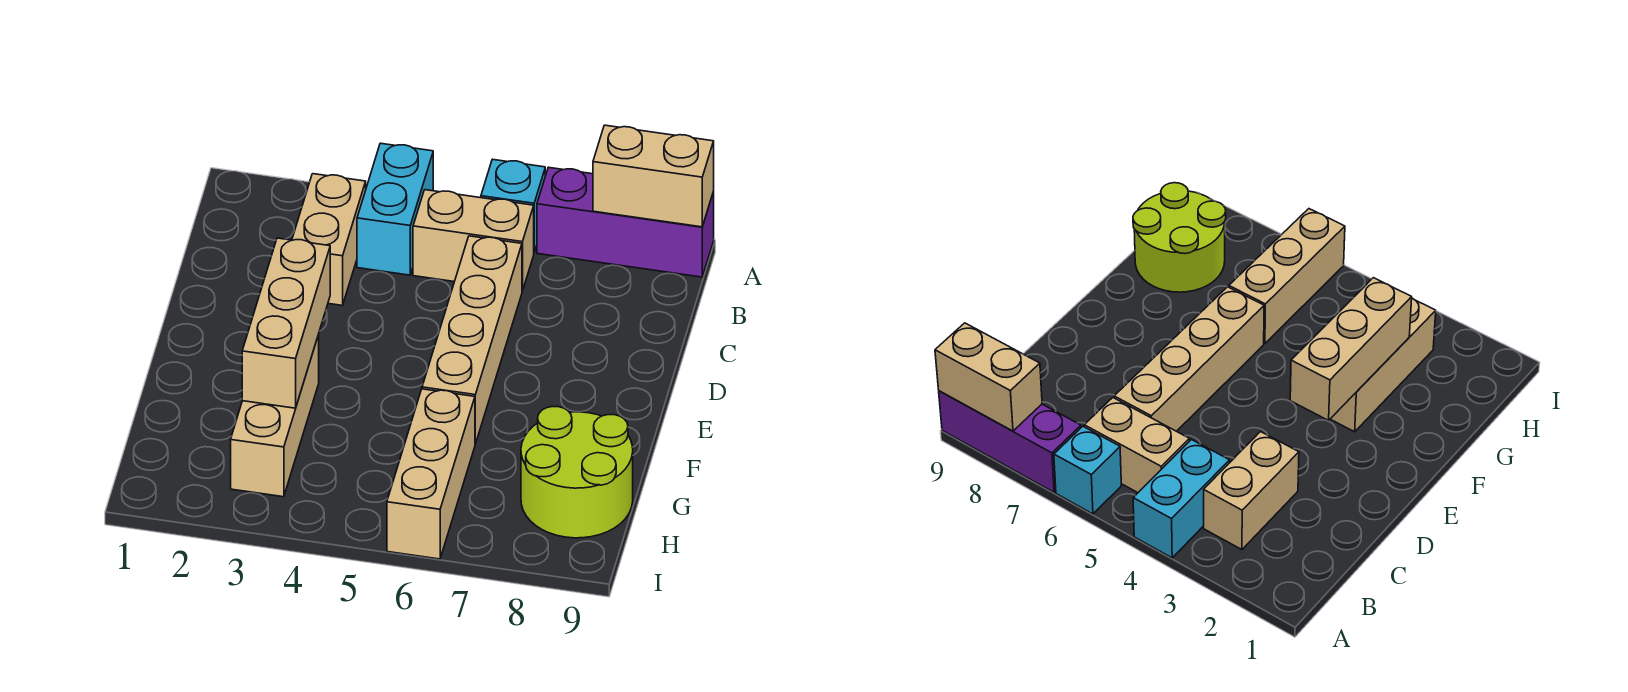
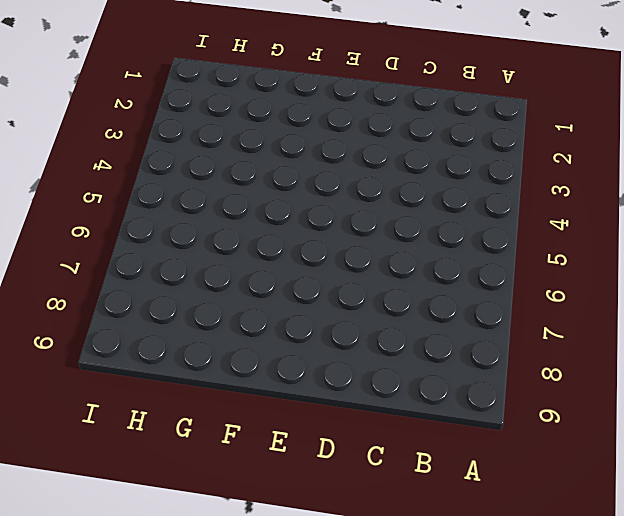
none -> cyan brick A4:B4 level 1
none -> cyan brick A6 level 1

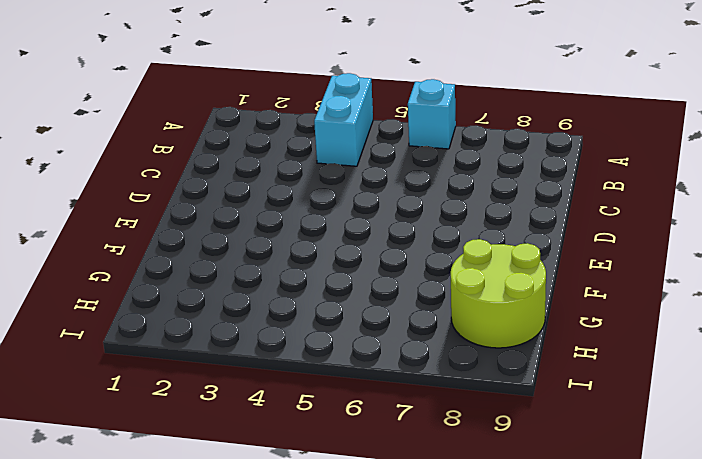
none -> purple brick A7:A9 level 1
none -> tan brick B3:C3 level 1

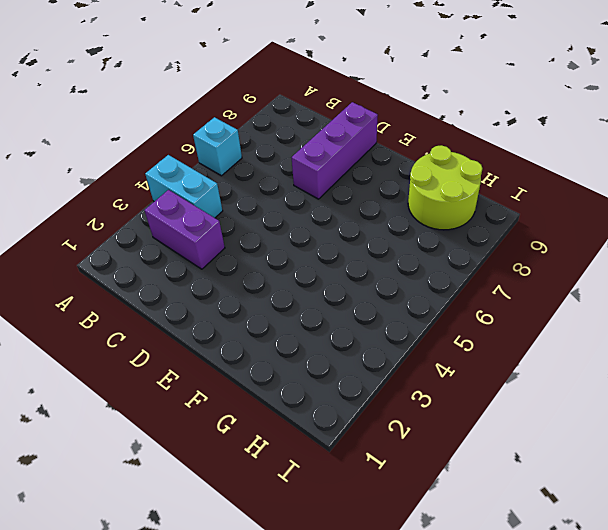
purple brick B3:C3 level 1 -> tan brick B3:C3 level 1
purple brick D7:D9 level 1 -> purple brick A7:A9 level 1
none -> tan brick B5:B6 level 1
none -> tan brick C6:F6 level 1

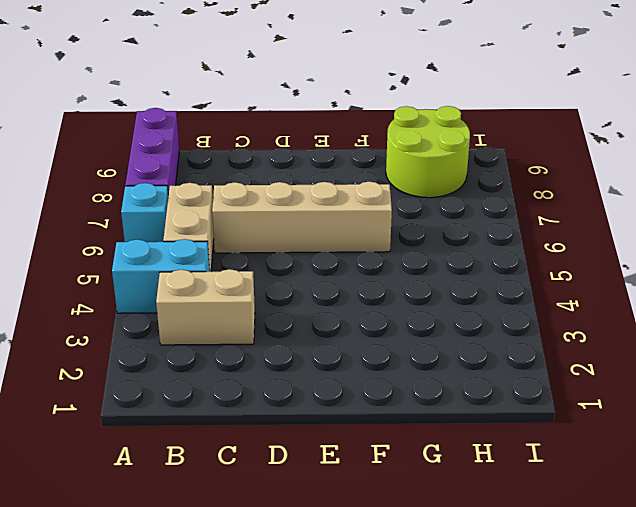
none -> tan brick F3:H3 level 1
none -> tan brick G6:I6 level 1

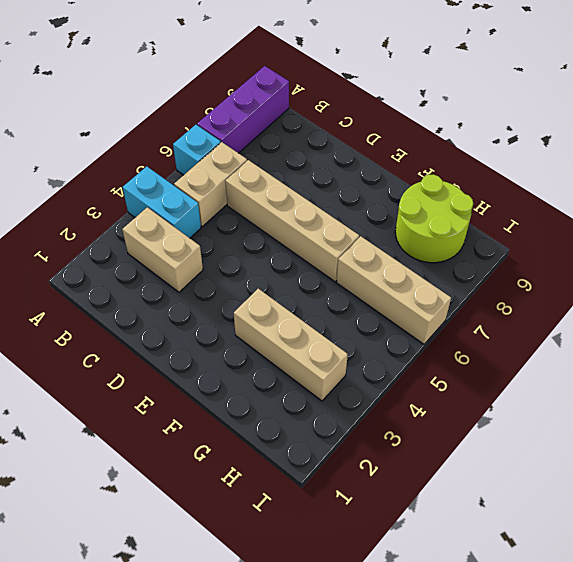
none -> tan brick A8:A9 level 2
none -> tan brick E3:G3 level 2

